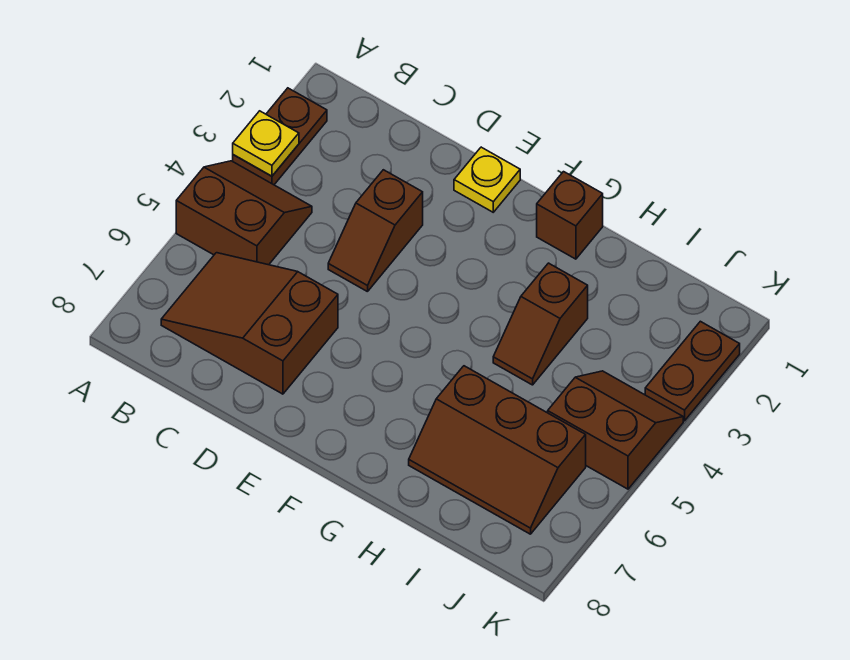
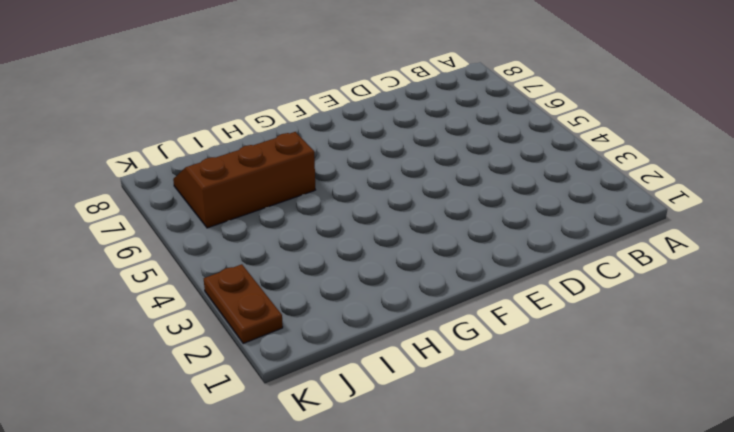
none -> brown plate A2:A3 level 1
none -> brown slope A4:B5 level 1 top 5

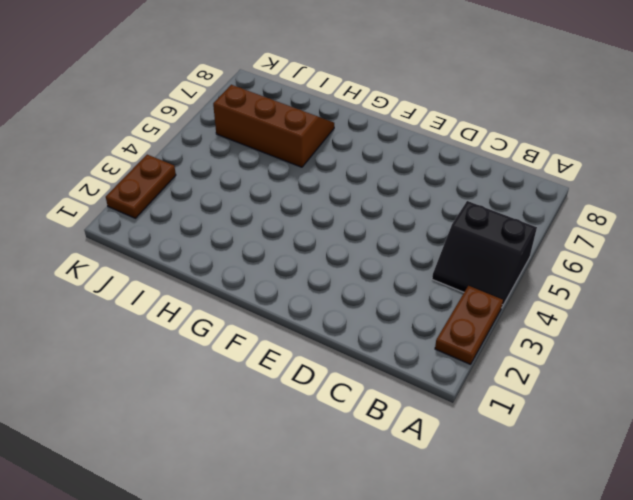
black slope A4:B5 level 1 top 5 -> brown slope A4:B5 level 1 top 5
none -> brown slope B6:D7 level 1 top D
none -> brown slope D3:D4 level 1 top 3

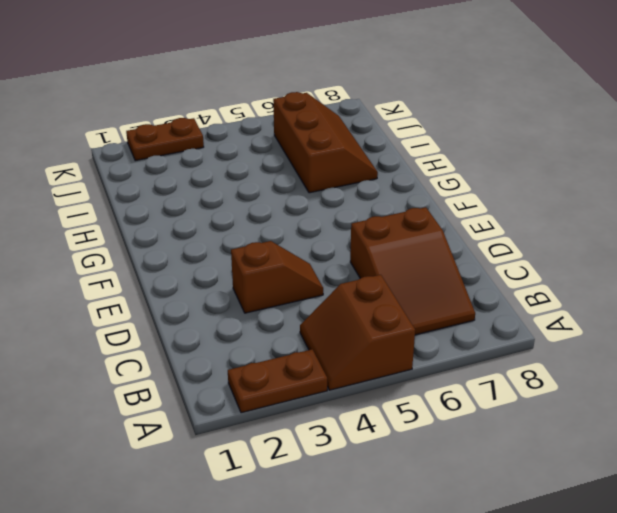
none -> yellow plate E1 level 1
none -> brown brick G1 level 1

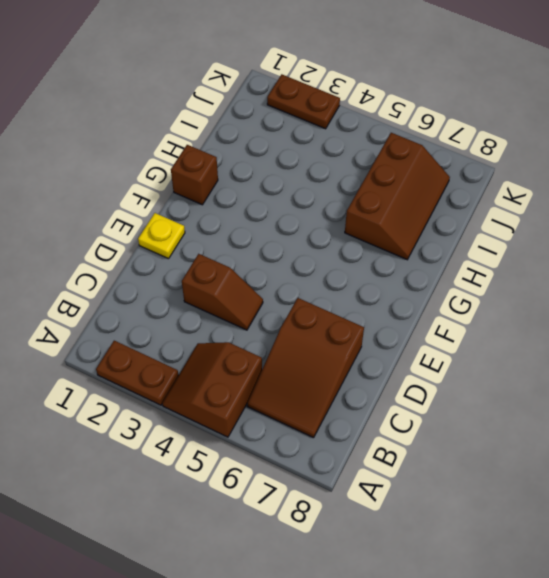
none -> brown slope H3:H4 level 1 top 3
none -> brown slope J4:K5 level 1 top 5

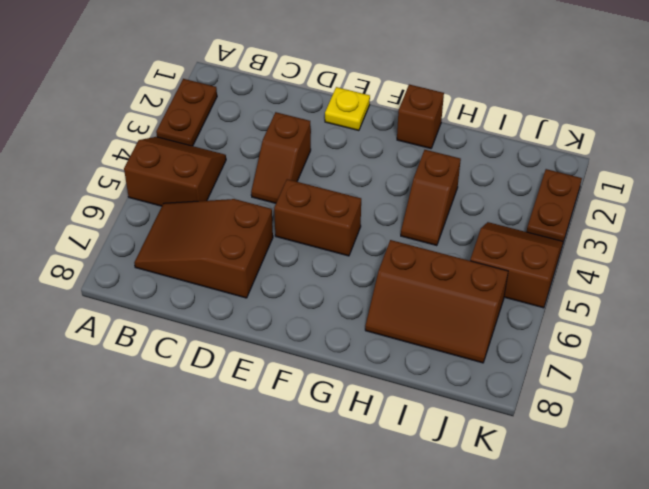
brown brick E5:F5 level 1 -> none
none -> yellow plate A3 level 2

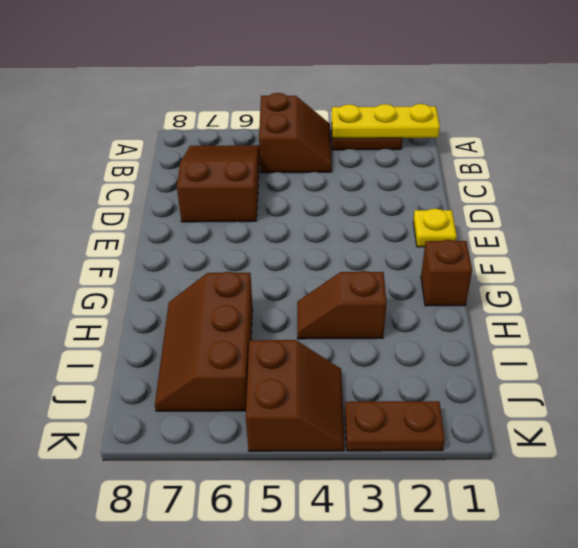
yellow plate A1:A3 level 2 -> yellow plate A3 level 2
none -> brown slope D3:D4 level 1 top 3

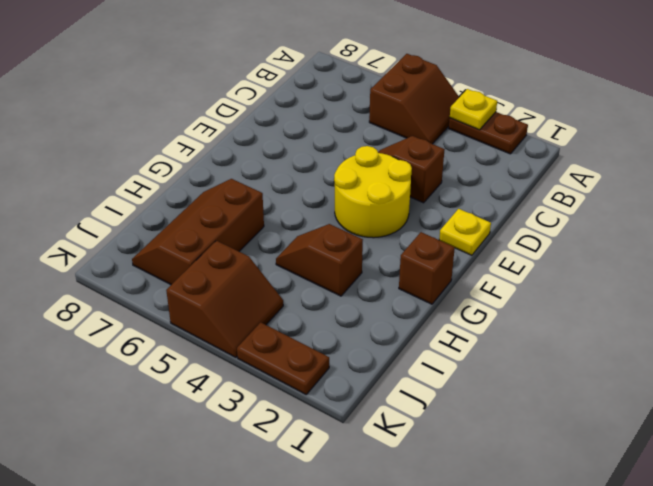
yellow round brick E3:F4 level 1 -> none
none -> brown slope B6:D7 level 1 top D

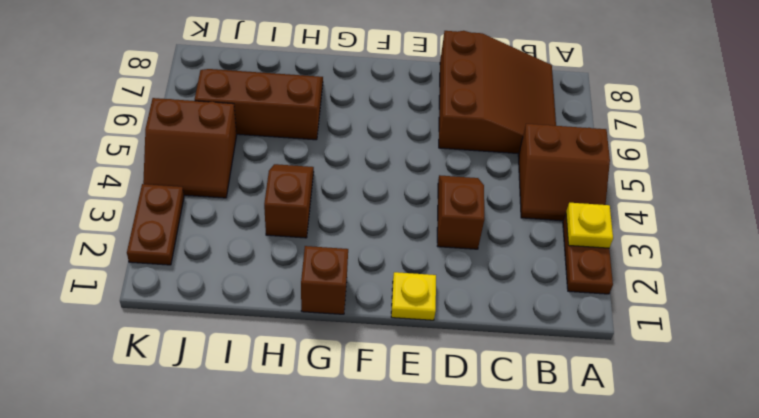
brown slope B6:D8 level 1 top D -> brown slope B6:D7 level 1 top D

